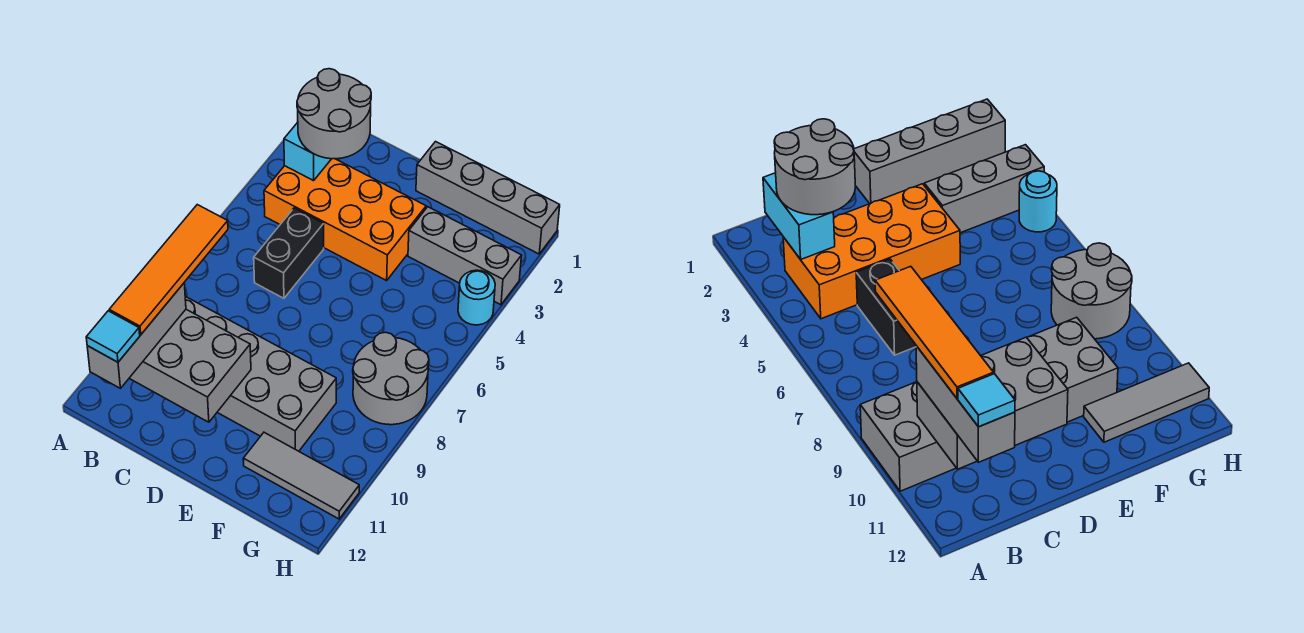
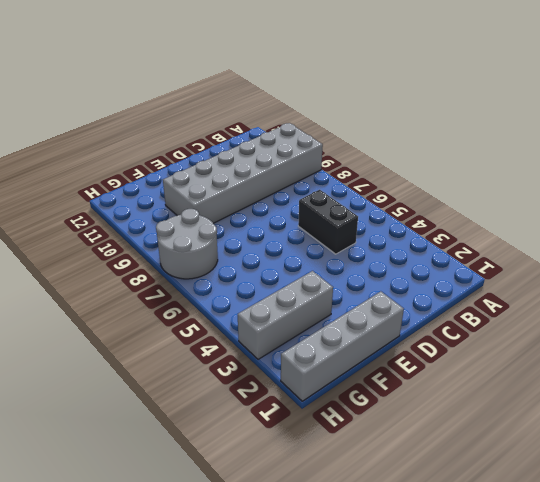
none -> orange brick B3:E4 level 1
none -> grey tile F11:H11 level 1
none -> cyan round brick H4 level 1

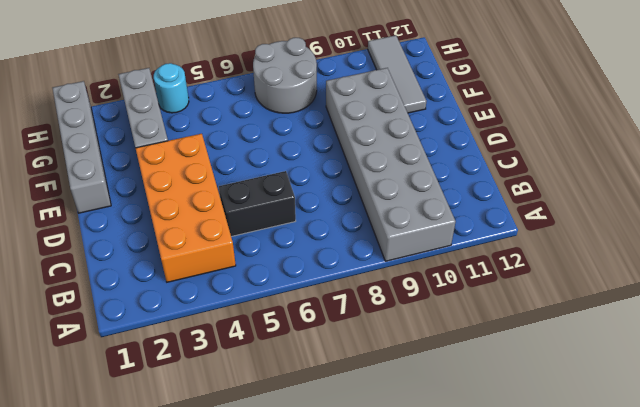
none -> cyan brick B2:B3 level 2
none -> grey brick B10:D11 level 2
none -> grey round brick B2:C3 level 3

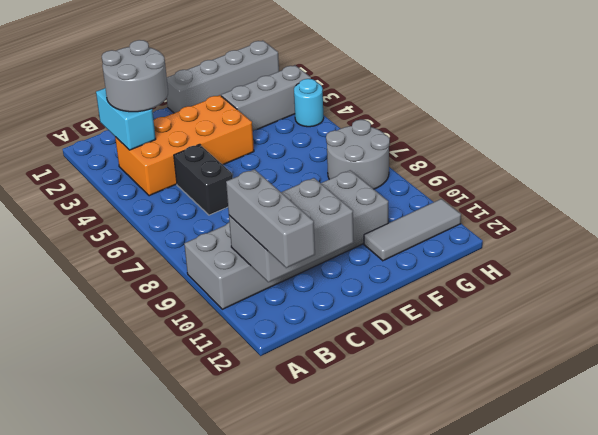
none -> orange tile B8:B11 level 4
none -> cyan tile B12 level 4

